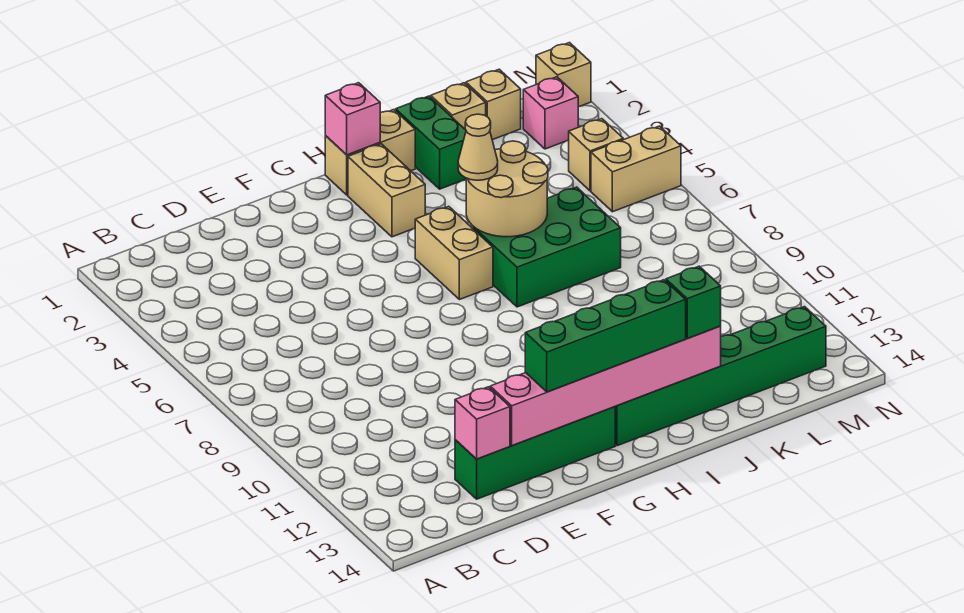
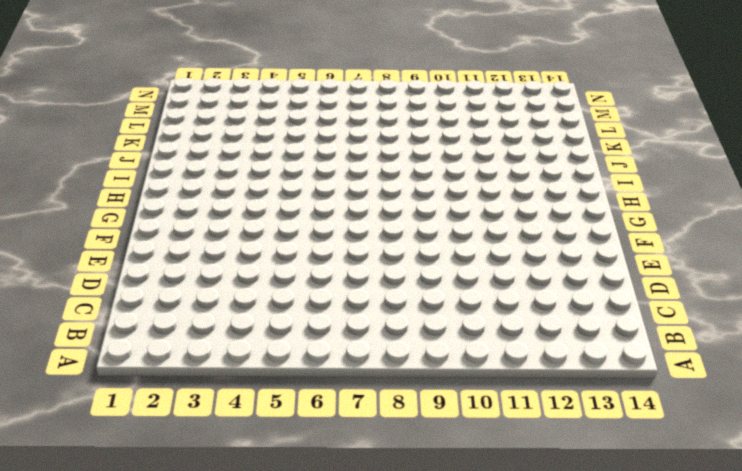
none -> green brick D13:G13 level 1
none -> tan brick H1:I1 level 1
none -> tan brick H2:H3 level 1

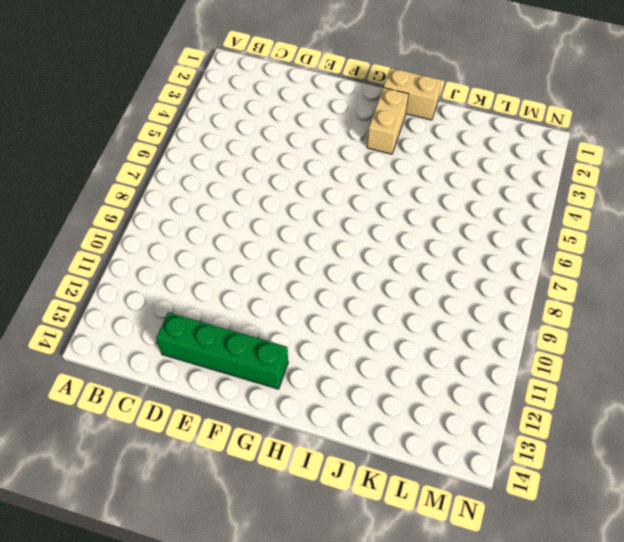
none -> tan brick H5:H6 level 1
none -> green brick H13:M13 level 1
none -> green brick I6:K7 level 1

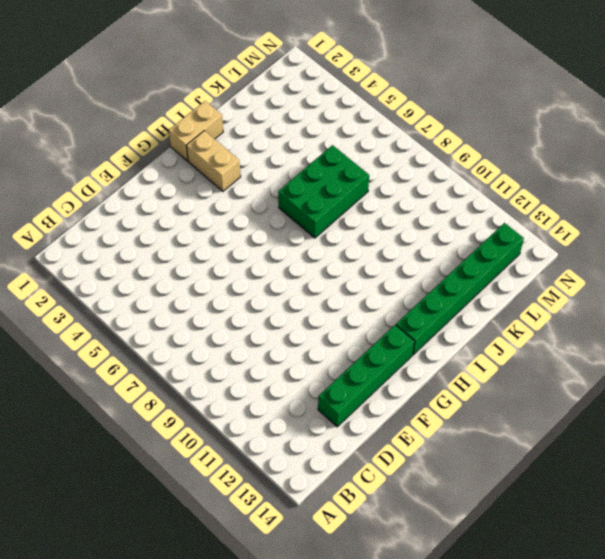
none -> tan brick H5:H6 level 1
none -> green brick J1:J2 level 1
none -> tan brick K1 level 1

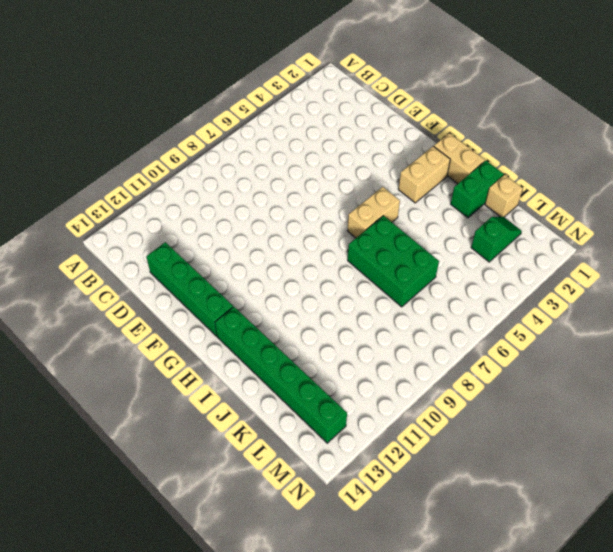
green slope L2:L3 level 1 top 3 -> none
none -> tan brick L1 level 1
none -> pink brick M2 level 1
none -> tan brick M4 level 1

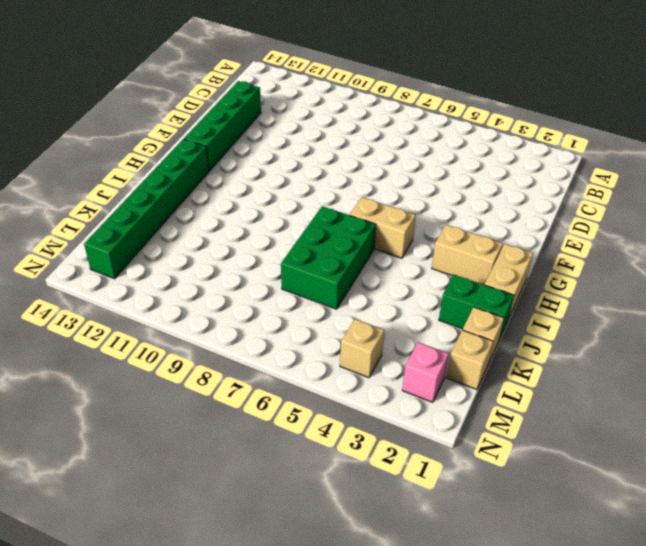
none -> tan brick M5:N5 level 1
none -> tan brick N1 level 1
none -> pink brick D13 level 2

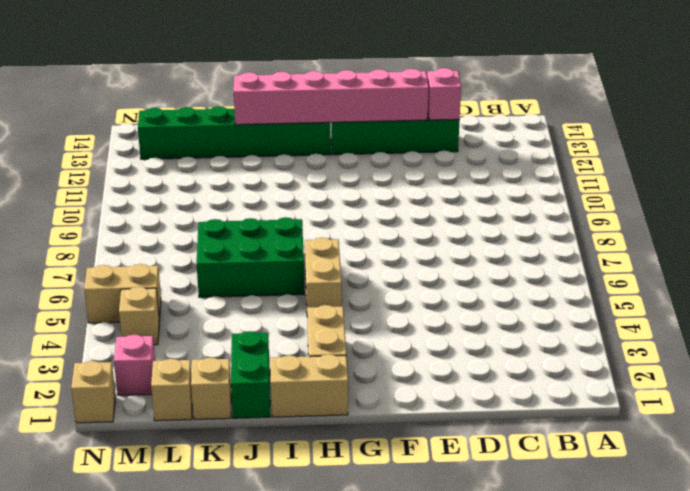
none -> pink brick H1 level 2
none -> tan round brick I5:J6 level 2
none -> green brick F13:I13 level 3

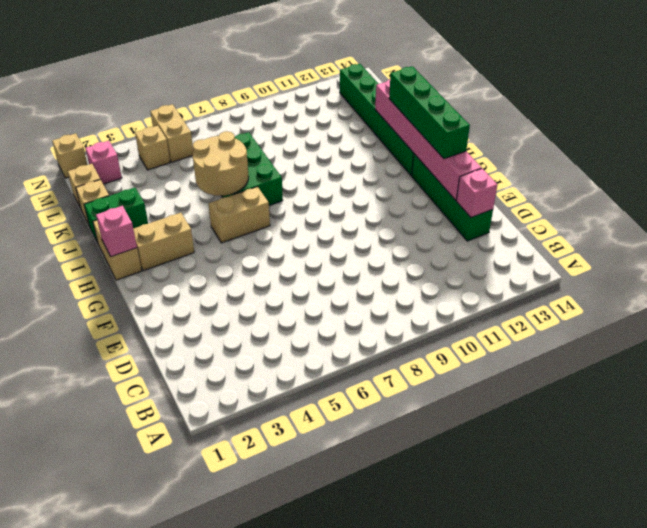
none -> tan cone I5 level 3
none -> green brick J13 level 3

